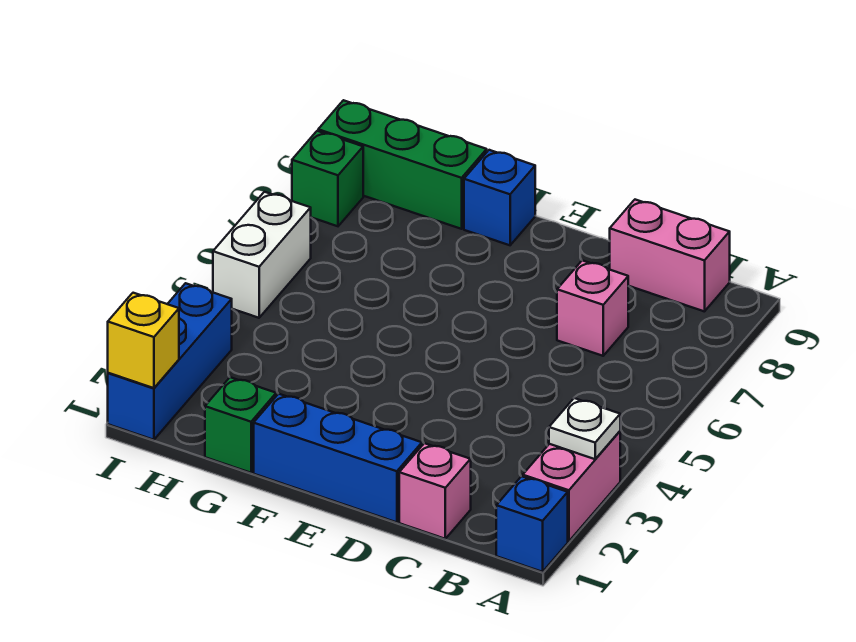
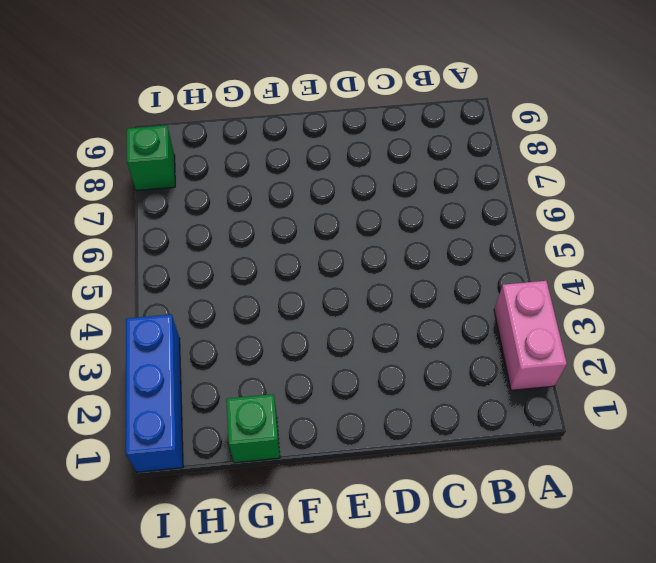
none -> blue brick A1 level 1
none -> pink brick B9:C9 level 1
none -> pink brick C1 level 1

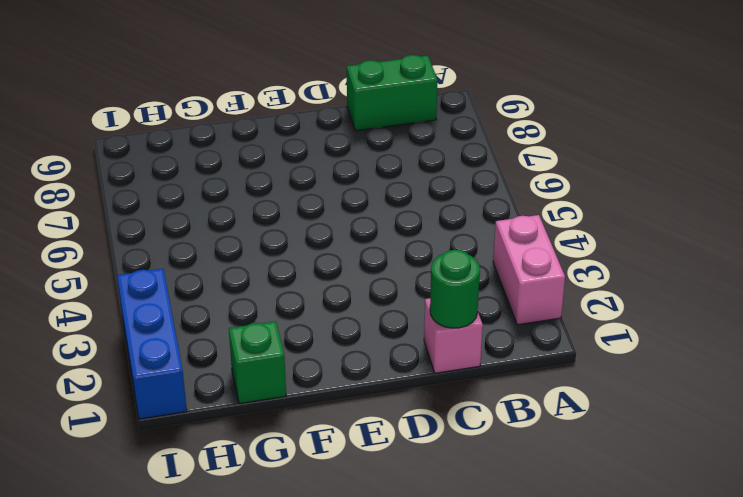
green brick B9:C9 level 1 -> pink brick B9:C9 level 1
green round brick C1 level 2 -> none
none -> blue brick A1 level 1
none -> pink brick C7 level 1
none -> blue brick D1:F1 level 1

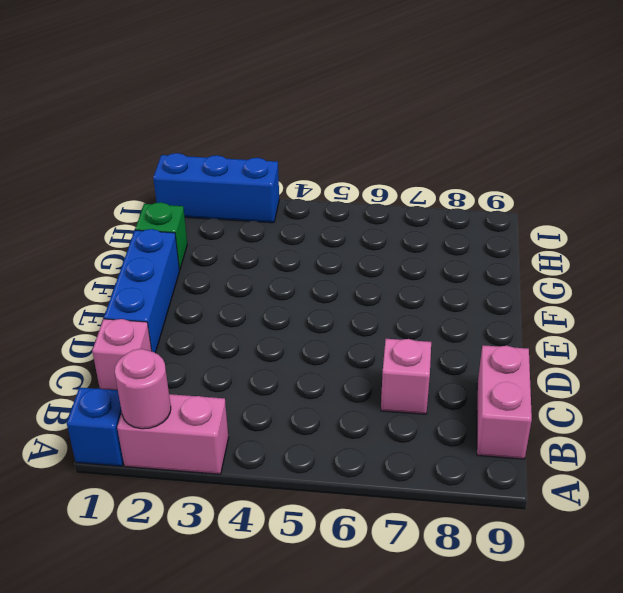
pink round brick A2 level 2 -> none
none -> blue brick F9 level 1
none -> green brick G9:I9 level 1
none -> white brick I5:I6 level 1

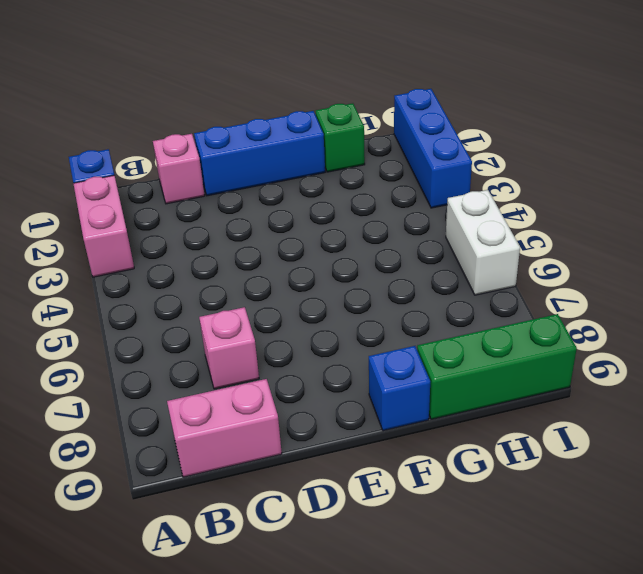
none -> green brick I8 level 1
none -> white plate A3 level 2
none -> yellow brick I1 level 2

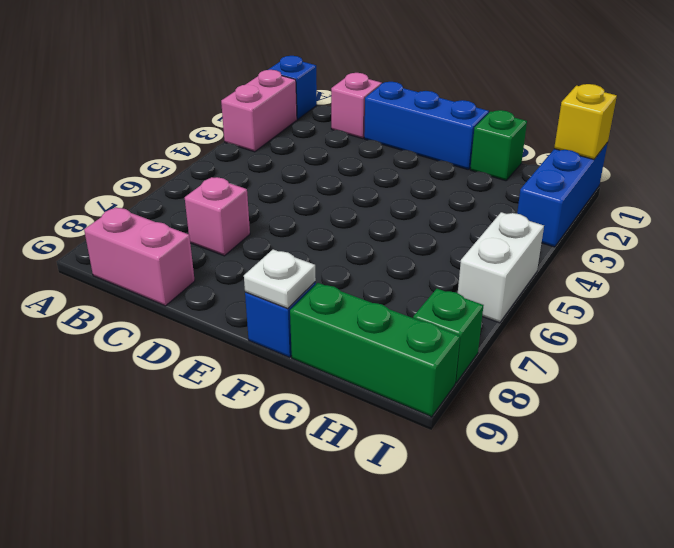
white plate F9 level 2 -> white plate A3 level 2

